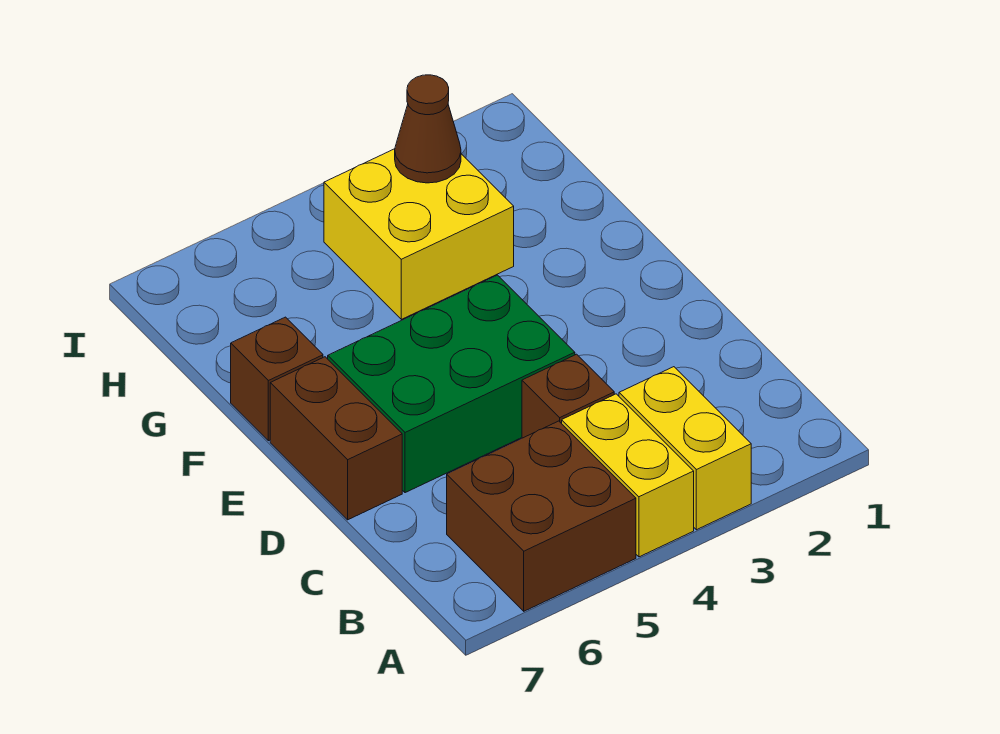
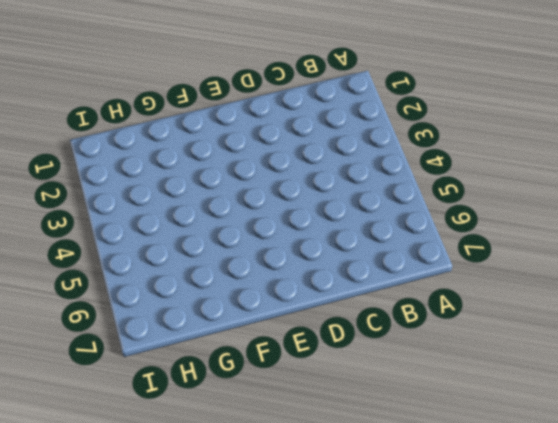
none -> yellow brick A3:B3 level 1
none -> yellow brick A4:B4 level 1

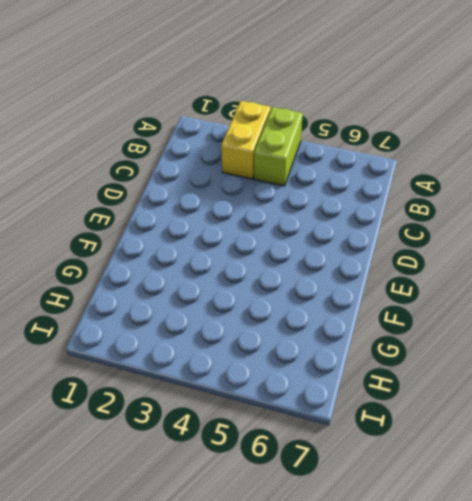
lime brick A4:B4 level 1 -> yellow brick A4:B4 level 1
none -> brown brick A5:B6 level 1
none -> brown brick C4 level 1

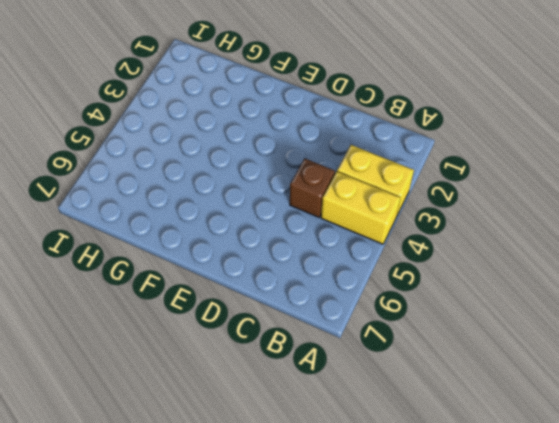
none -> brown brick A5:B6 level 1
none -> green brick D4:E6 level 1

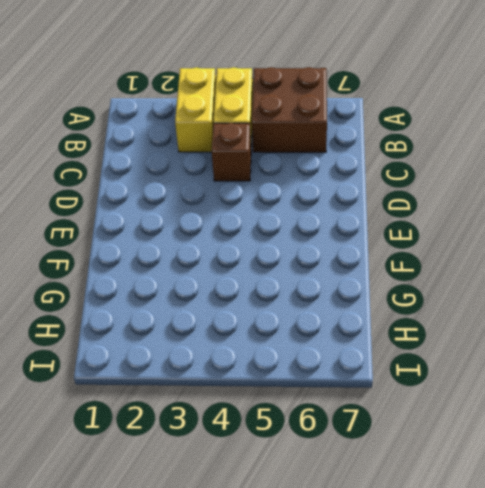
none -> green brick D4:E6 level 1
none -> brown brick D7:E7 level 1

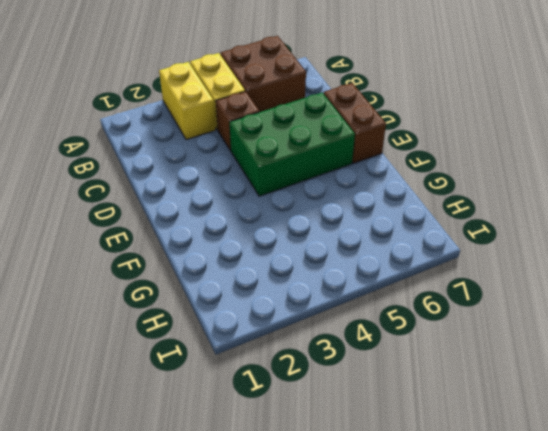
none -> brown brick F7 level 1
none -> yellow brick G3:H4 level 1

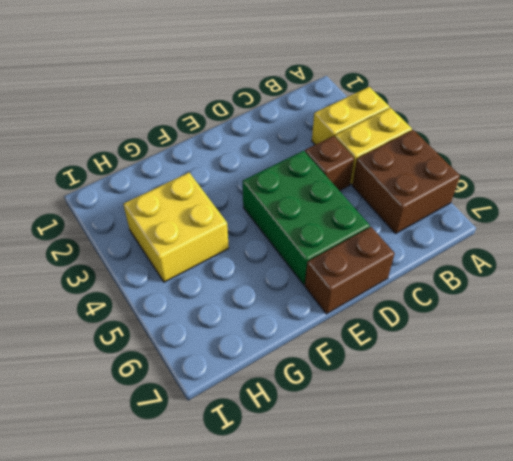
none -> brown brick F7 level 1
none -> brown cone H3 level 2

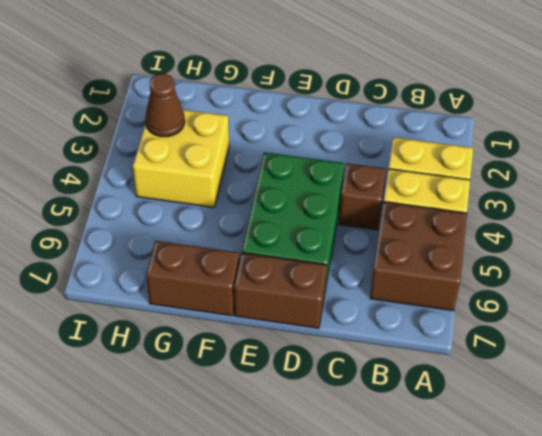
brown brick F7:G7 level 1 -> brown brick F7 level 1

